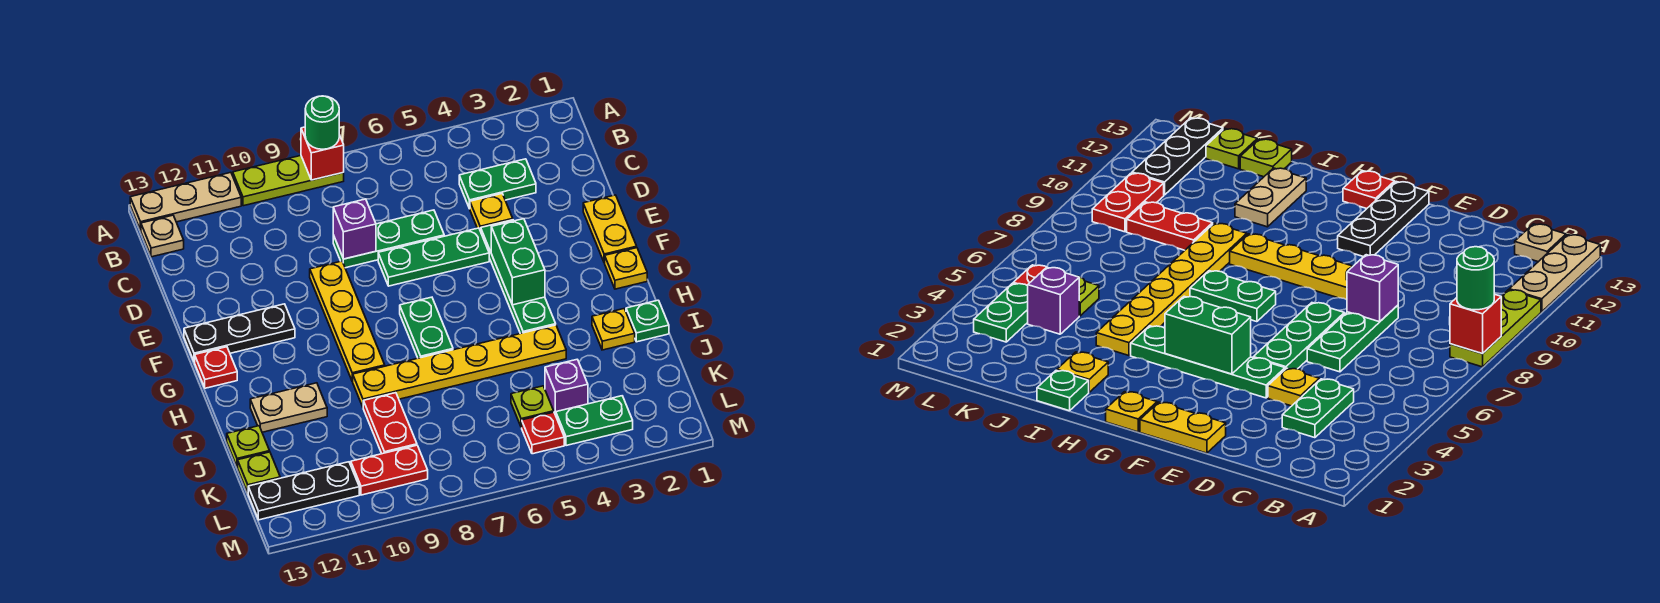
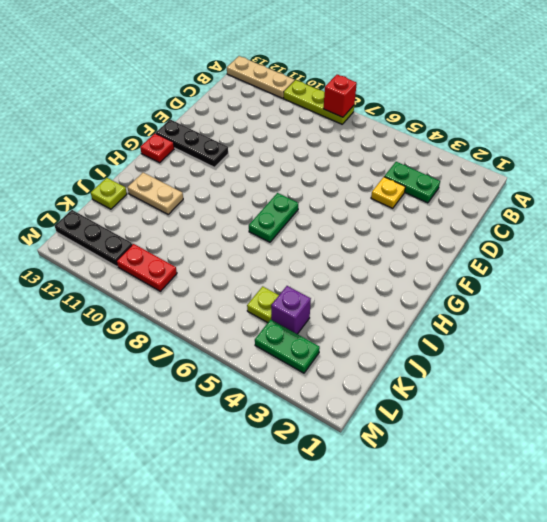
none -> tan plate B13 level 1
none -> green plate D6:D8 level 1
none -> yellow plate E1:F1 level 1
none -> green plate E4:H4 level 1

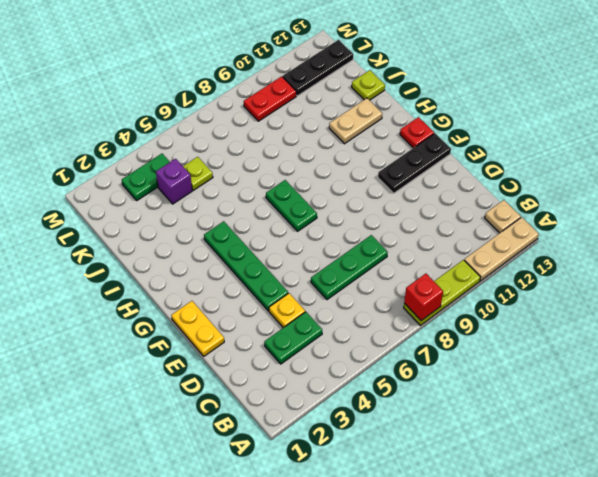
none -> green plate E5:E7 level 1
none -> yellow plate E9:H9 level 1
none -> yellow plate G1 level 1
none -> green plate I1 level 1

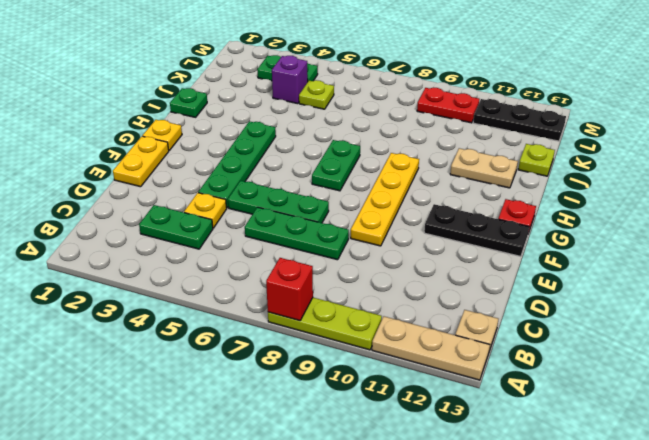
none -> yellow plate I2 level 1
none -> yellow plate I4:I9 level 1
none -> red plate J9:K9 level 1
none -> lime plate K13 level 1

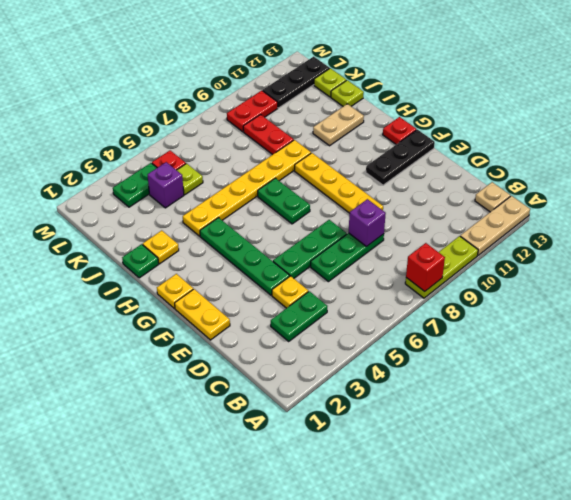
none -> green brick F4:G4 level 2
none -> green round brick A8 level 3

